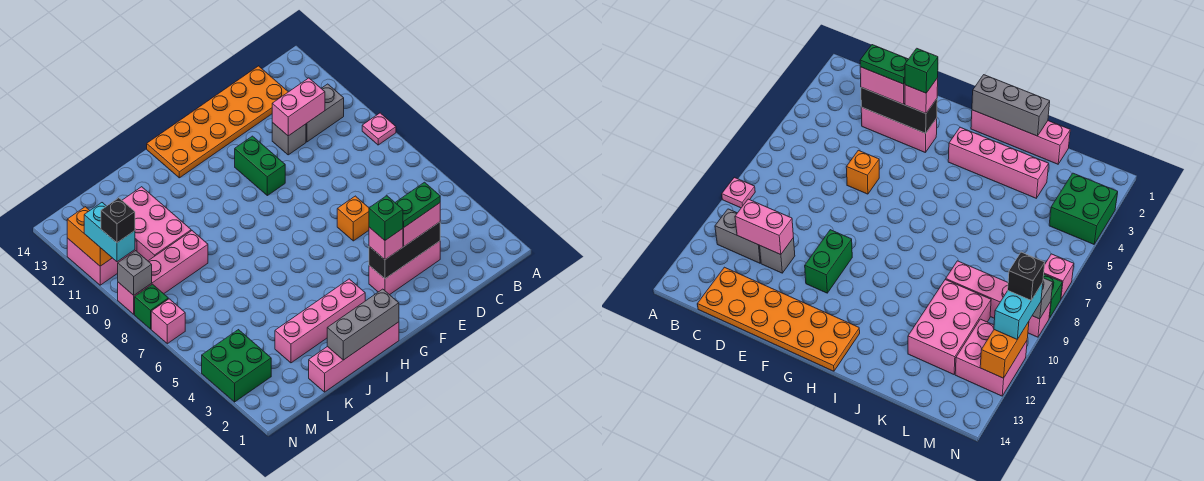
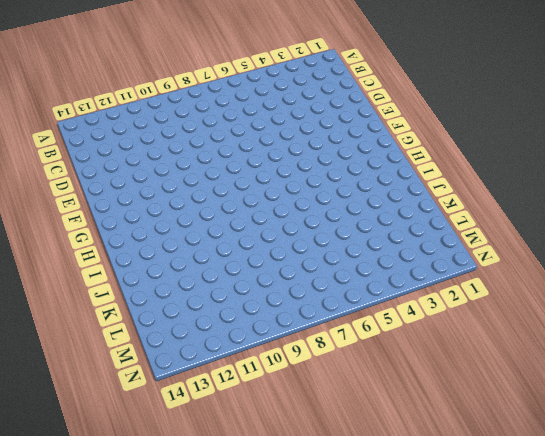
none -> pink plate A9 level 1
none -> grey brick B11:C11 level 1
none -> orange plate C13:H14 level 1

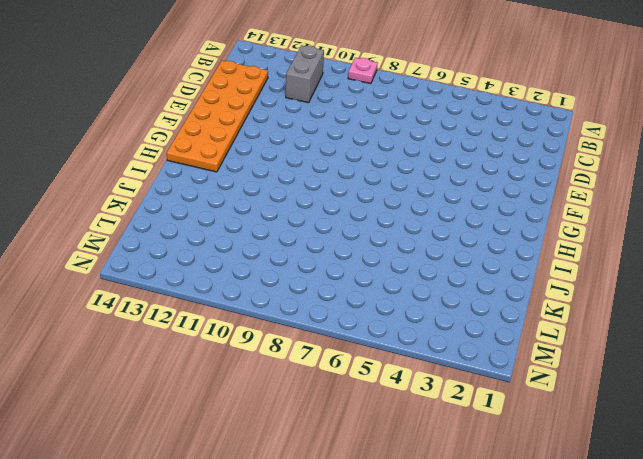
none -> pink brick D3:F3 level 1
none -> grey brick D11 level 1
none -> orange brick E6 level 1

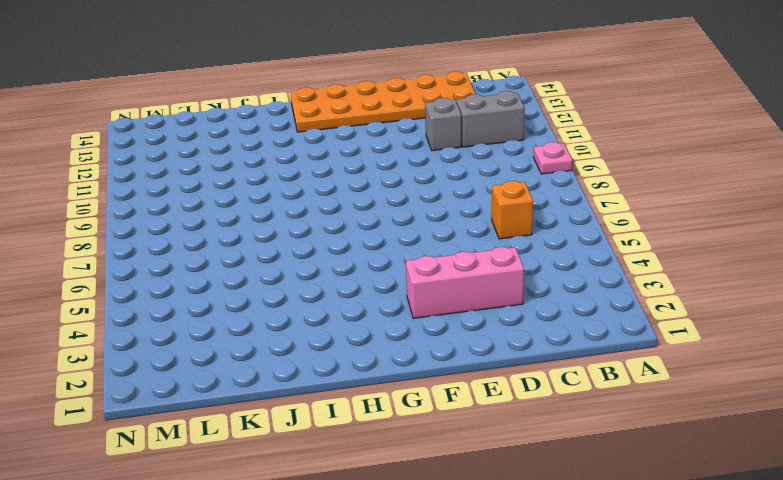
orange brick C6 level 1 -> orange brick E6 level 1
none -> green brick F10:F11 level 1
none -> pink brick H1:K1 level 1
none -> pink brick H3:K3 level 1

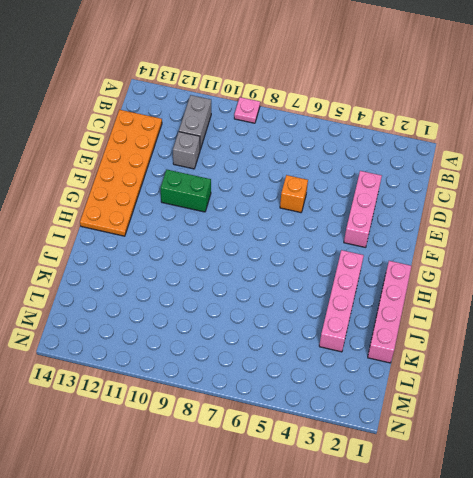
none -> pink brick K9:N9 level 1
none -> pink brick K10:L12 level 1
none -> green brick M3:N4 level 1

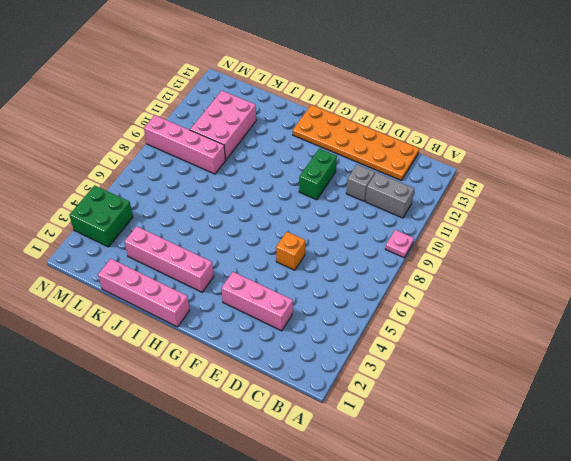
none -> pink brick M11:N12 level 1
none -> pink brick N7 level 1
none -> green brick N8 level 1

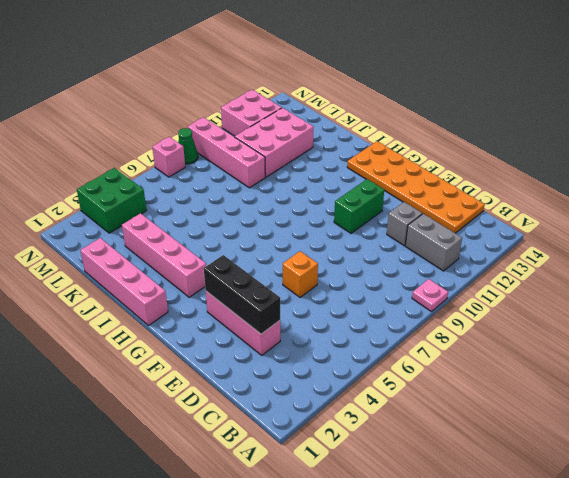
green cone N8 level 1 -> green brick N8 level 1
none -> pink brick C11:D11 level 2
none -> grey brick H1:J1 level 2
none -> grey brick N9 level 2

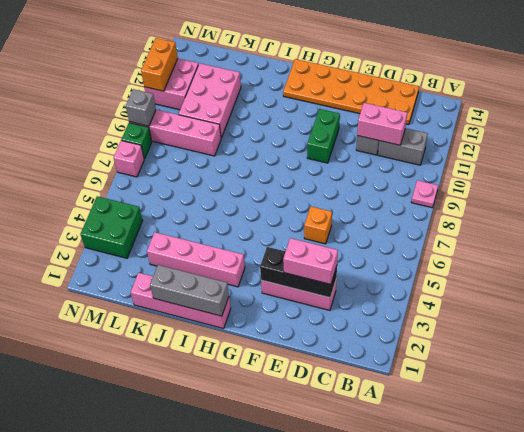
none -> pink brick F3 level 3
none -> cyan brick N10:N11 level 3
none -> green plate D3:E3 level 4

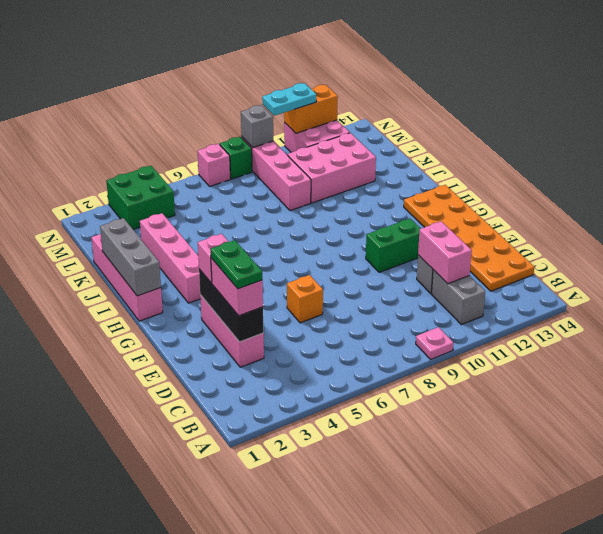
cyan plate N10:N11 level 3 -> cyan brick N10:N11 level 3
none -> green brick F3 level 4
none -> black brick N10 level 4

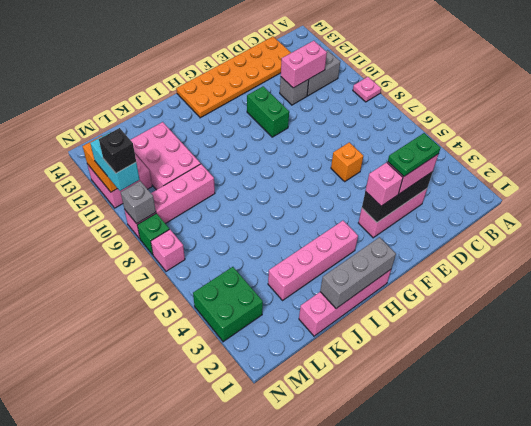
none -> green brick F3 level 4

